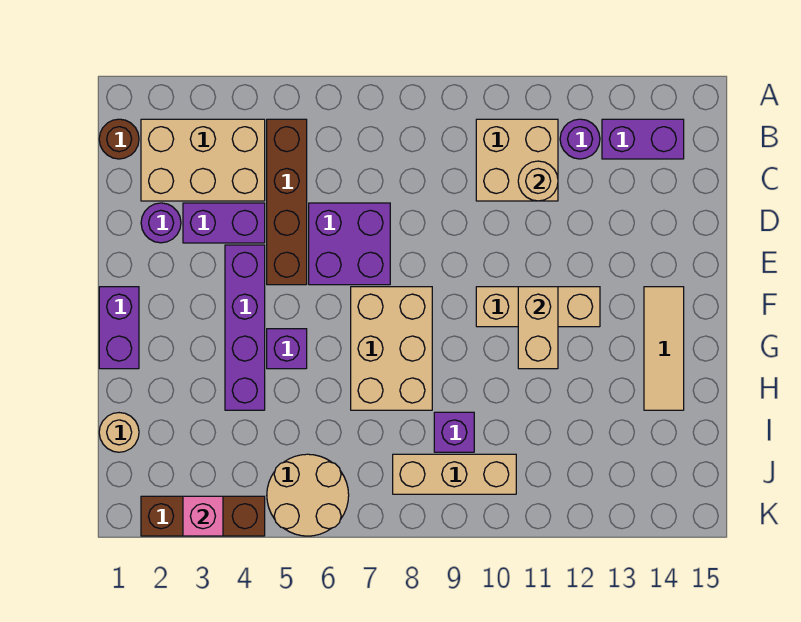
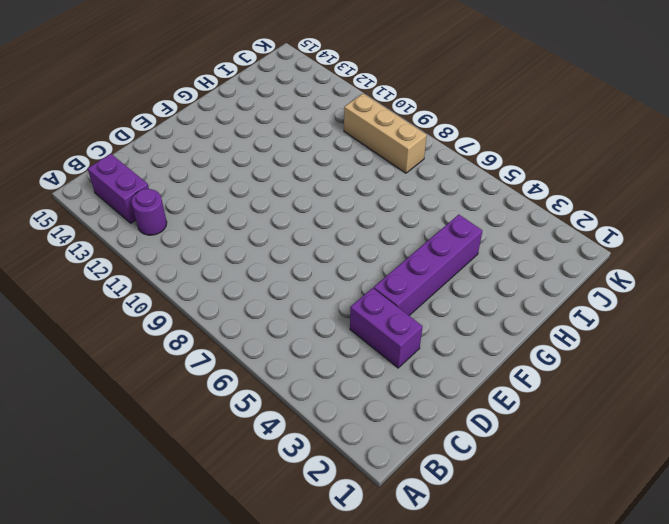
none -> brown round brick B1 level 1
none -> tan brick B2:C4 level 1
none -> brown brick B5:E5 level 1

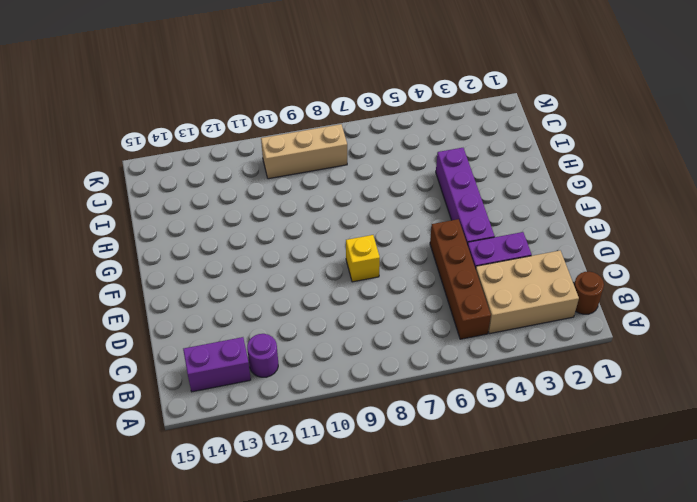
yellow brick E8 level 1 -> none
none -> tan brick B10:C11 level 1
none -> purple round brick D2 level 1
none -> purple brick D6:E7 level 1

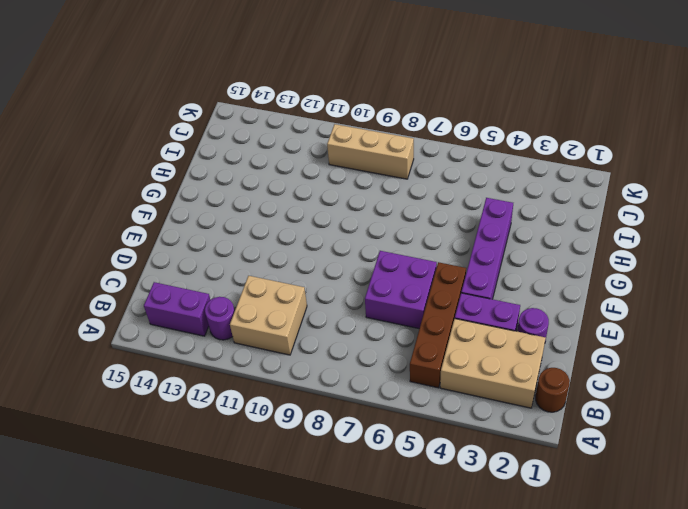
none -> purple brick F1:G1 level 1
none -> tan brick F7:H8 level 1
none -> tan brick F10:F12 level 1

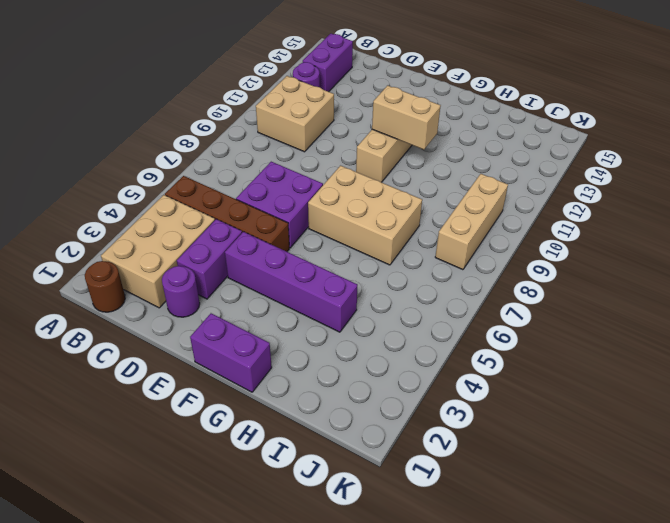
none -> tan tile F14:H14 level 1
none -> purple brick G5 level 1
none -> tan round brick I1 level 1

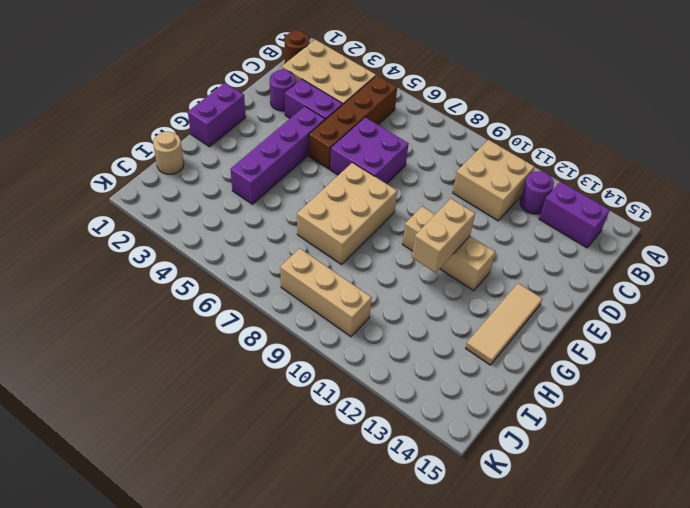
none -> purple brick G5 level 1
none -> purple brick I9 level 1
none -> tan round brick J5:K6 level 1

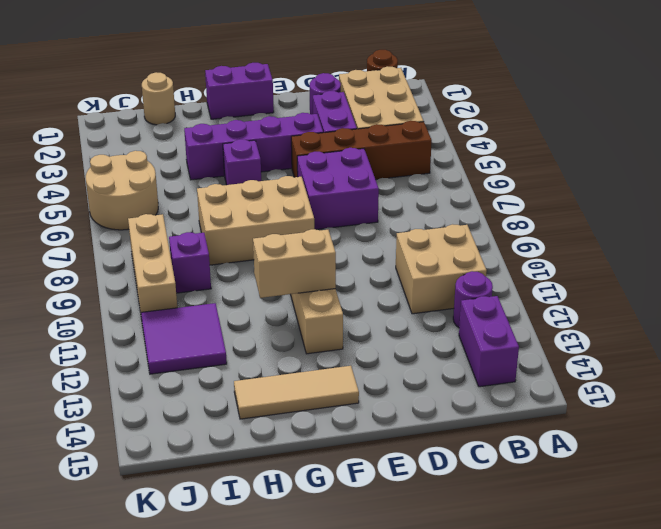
purple tile I11:J12 level 1 -> none
none -> brown brick K2:K4 level 1
none -> tan round brick C11 level 2
none -> pink brick K3 level 2

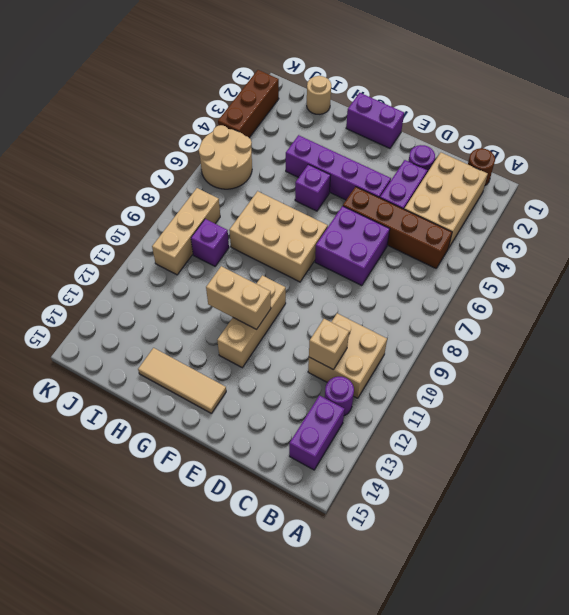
tan brick C11 level 2 -> tan round brick C11 level 2
none -> pink brick K3 level 2

